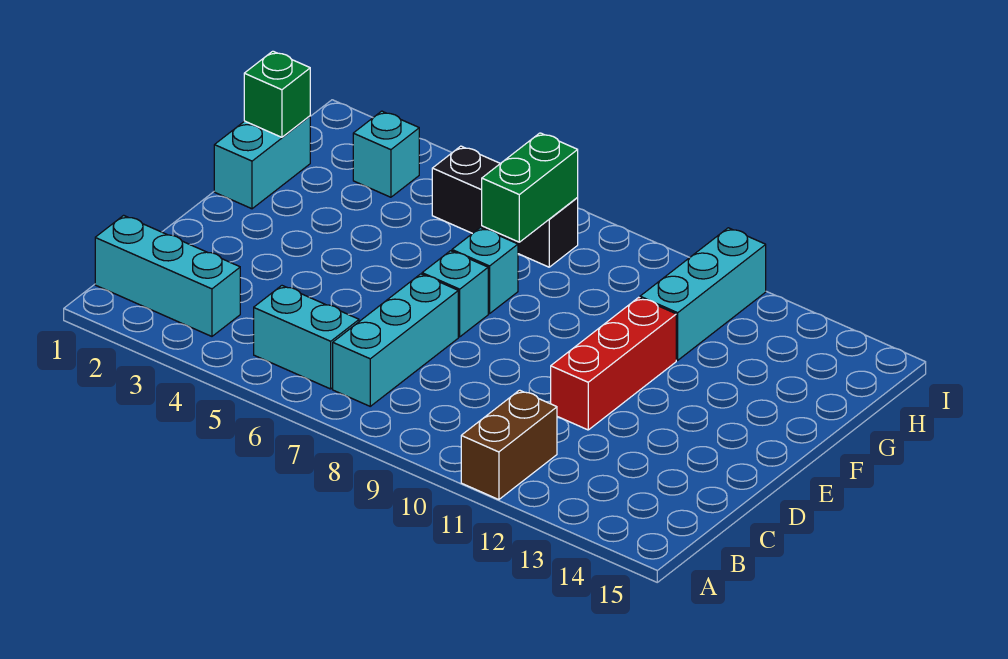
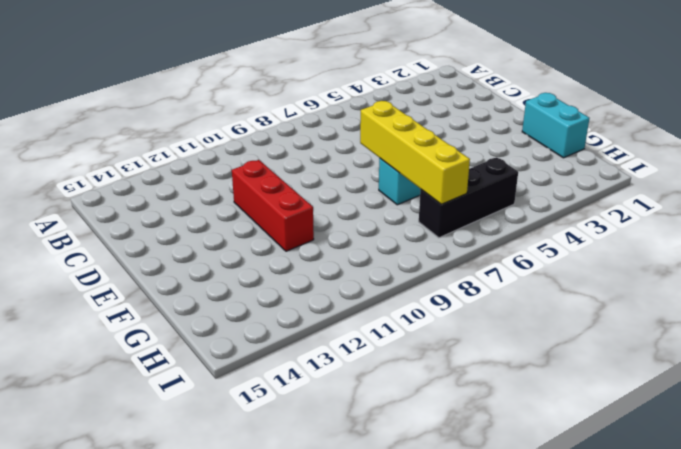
yellow brick E7:H7 level 2 -> green brick G7:H7 level 2
none -> brown brick A11:B11 level 1
none -> cyan brick B1:B3 level 1
none -> cyan brick B5:B6 level 1

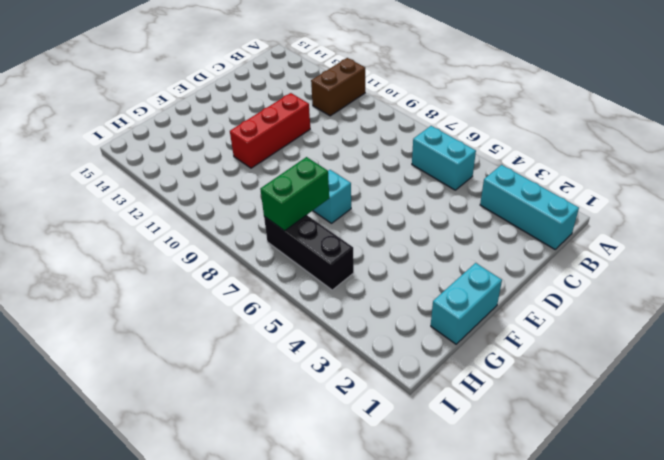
none -> cyan brick B7:D7 level 1
none -> cyan brick E7 level 1
none -> cyan brick G11:I11 level 1

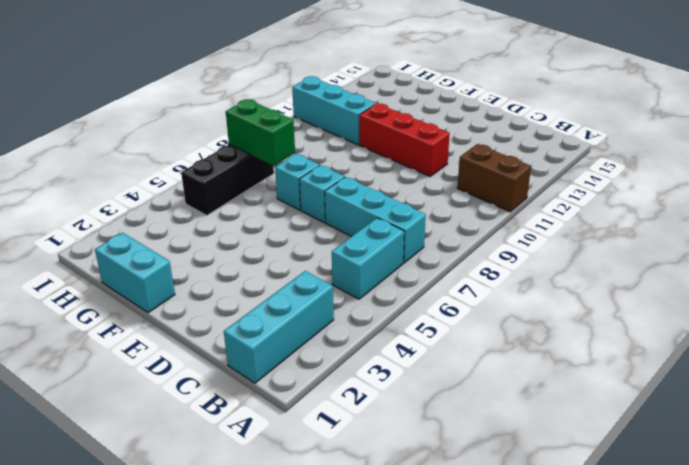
none -> cyan brick H3 level 1
none -> green brick G1 level 2

